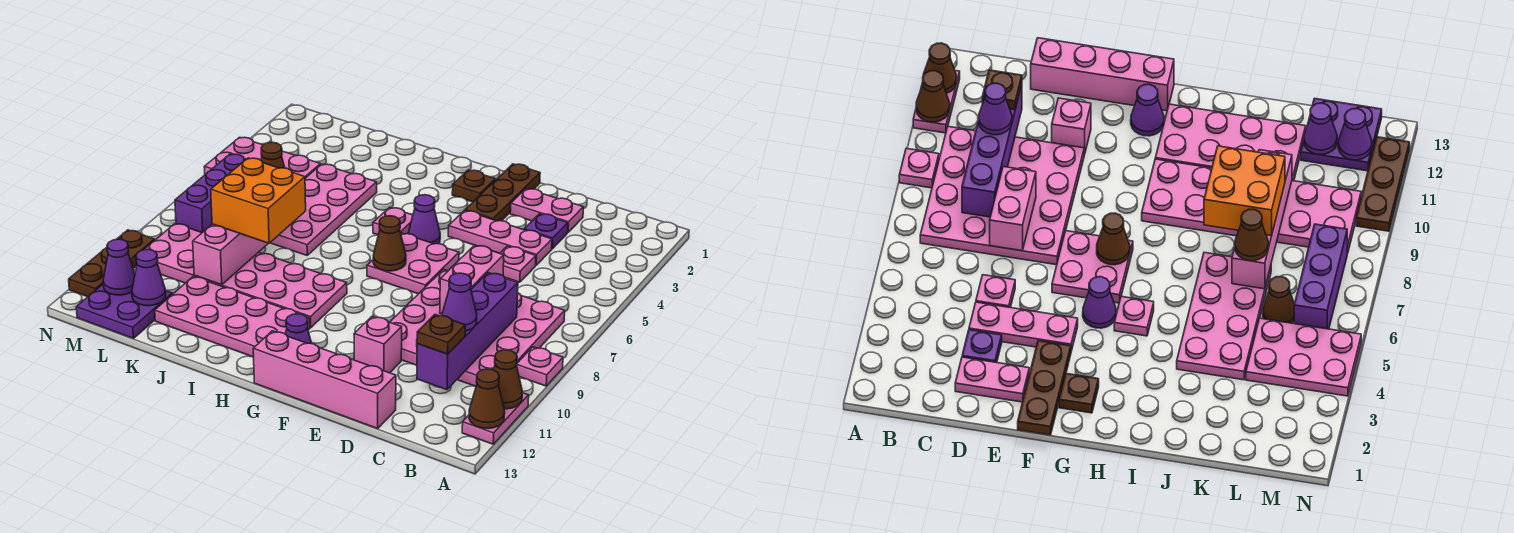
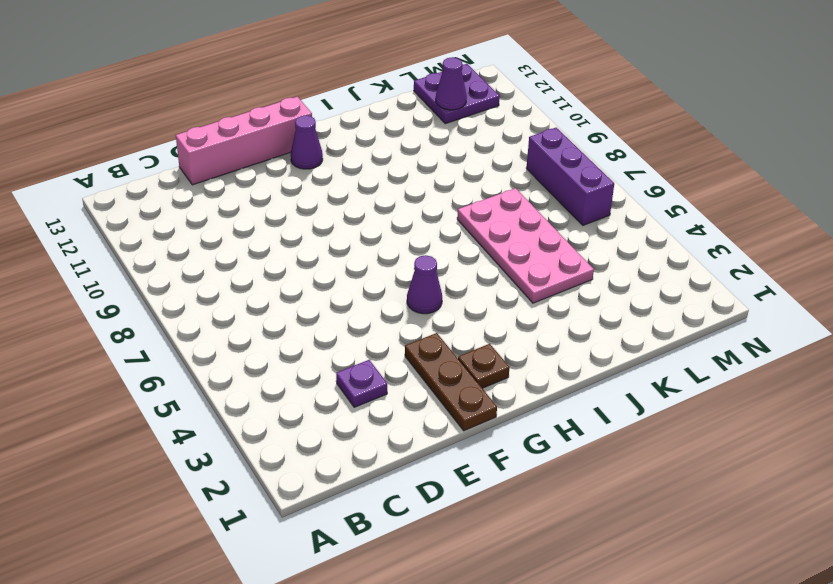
none -> pink plate A9 level 1
none -> pink plate A11:A12 level 1
none -> pink plate B7:E10 level 1
none -> pink plate D2:E2 level 1

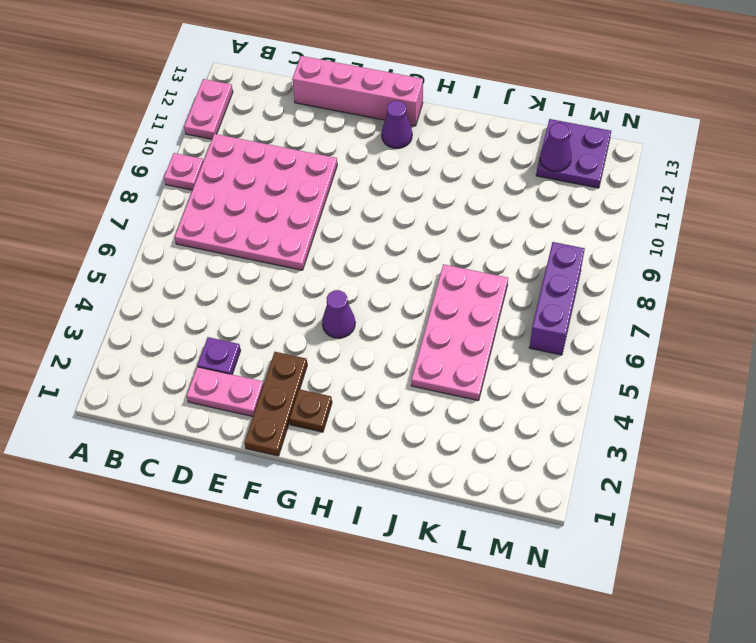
none -> pink plate D4:F4 level 1
none -> pink plate D5 level 1
none -> pink brick E11 level 1
none -> pink plate F6:G7 level 1

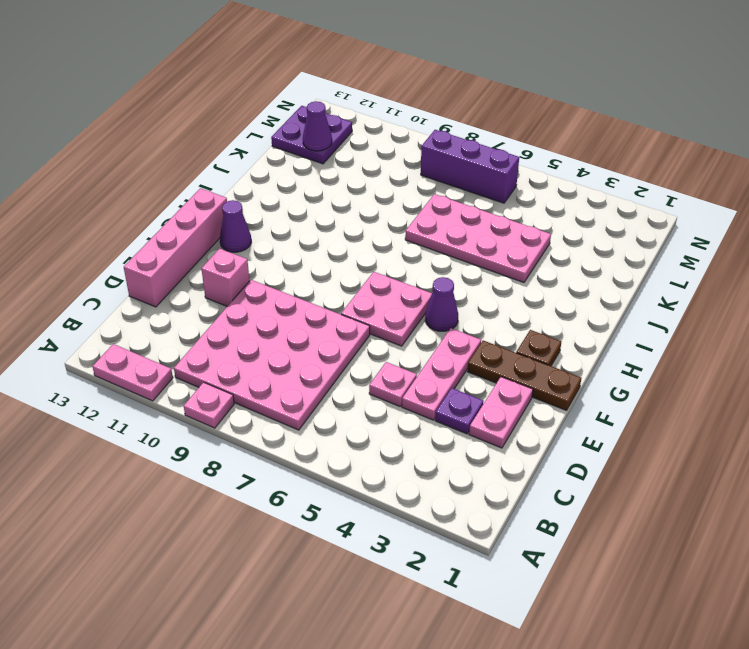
none -> pink plate H5 level 1
none -> pink plate H9:M10 level 1
none -> pink plate H11:K12 level 1
none -> pink plate L4:N5 level 1

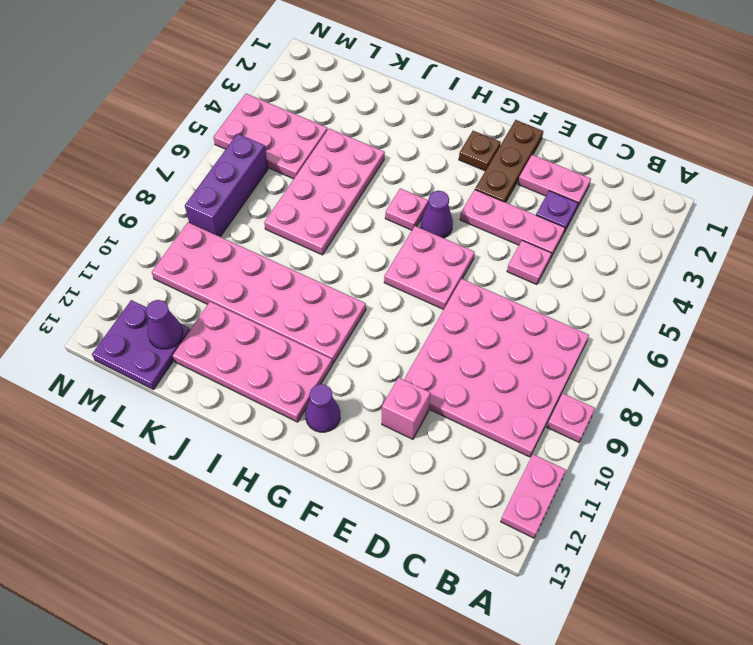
none -> pink brick D13:G13 level 1
none -> brown cone L6 level 1
none -> brown plate N10:N12 level 1
none -> brown cone A11 level 2

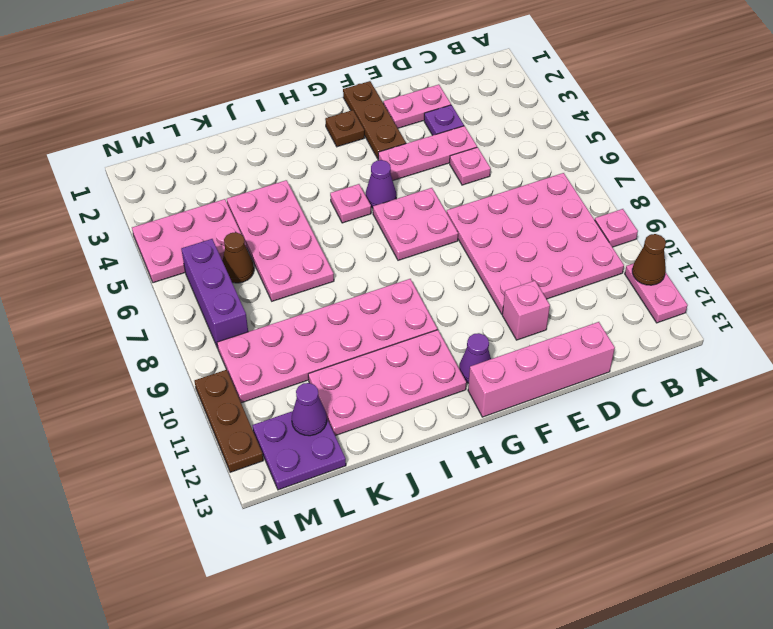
none -> brown cone A12 level 2
none -> purple brick C8:C11 level 2
none -> pink brick D7:D8 level 2
none -> brown cone G7 level 2

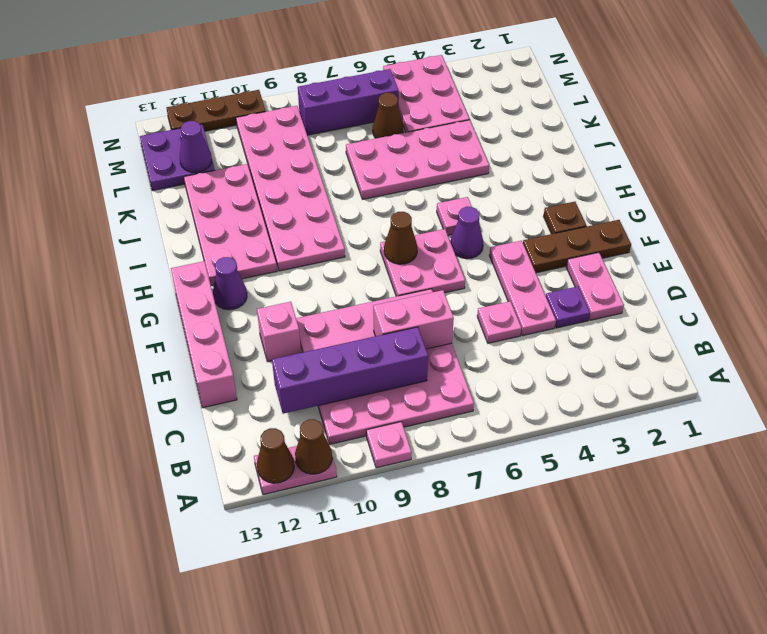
none -> pink brick K7:K10 level 2
none -> purple cone M12 level 2
none -> purple cone C10 level 3
none -> brown plate C11 level 3

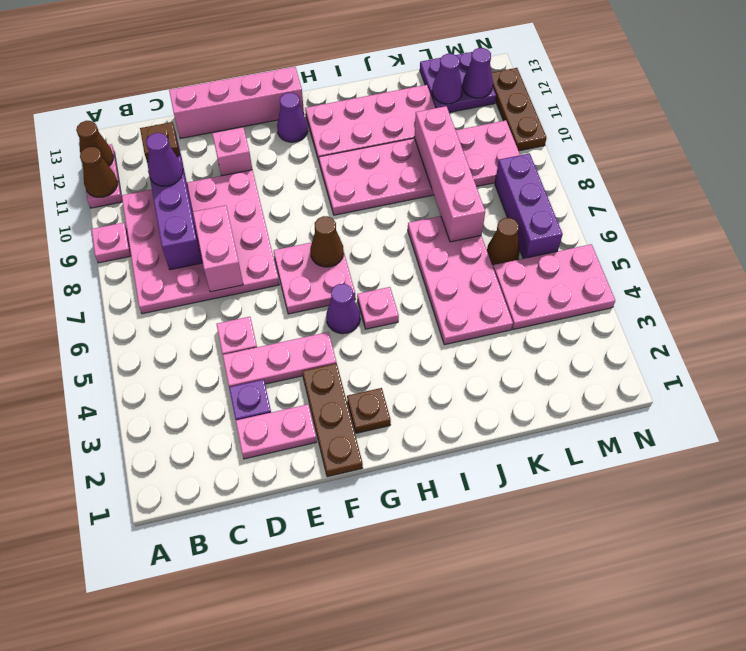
none -> orange brick J8:K9 level 3
none -> brown cone K7 level 3

